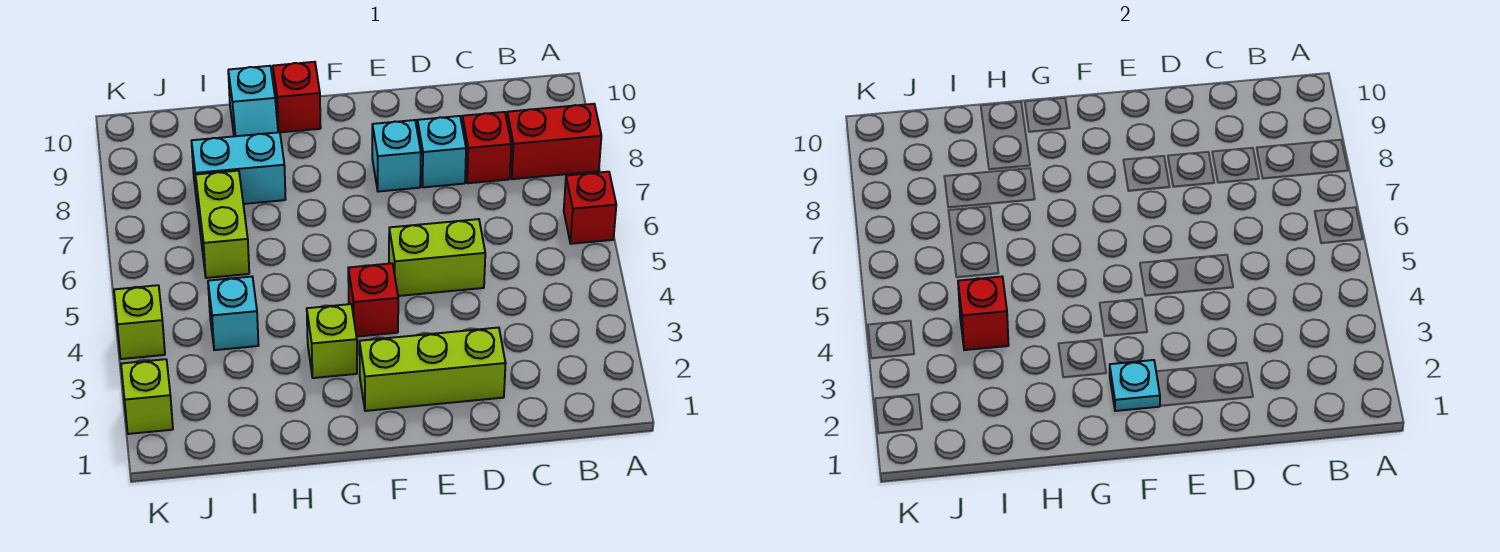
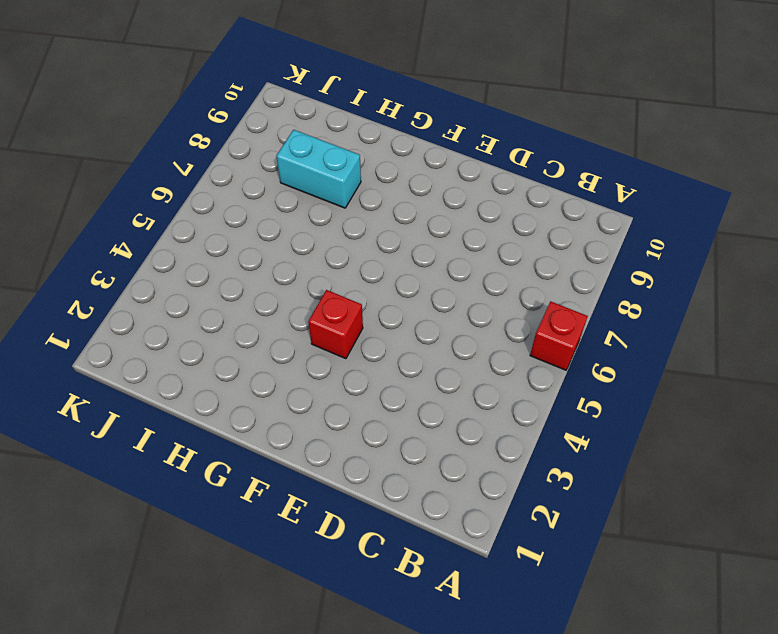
none -> red brick A8:B8 level 1
none -> red brick C8 level 1
none -> lime brick D2:F2 level 1

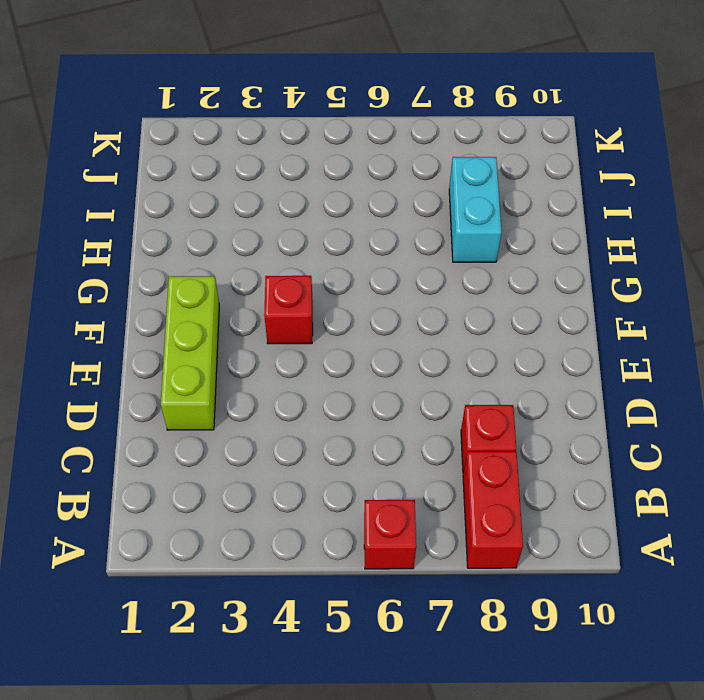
none -> lime brick D5:E5 level 1
none -> cyan brick D8 level 1
none -> cyan brick E8 level 1

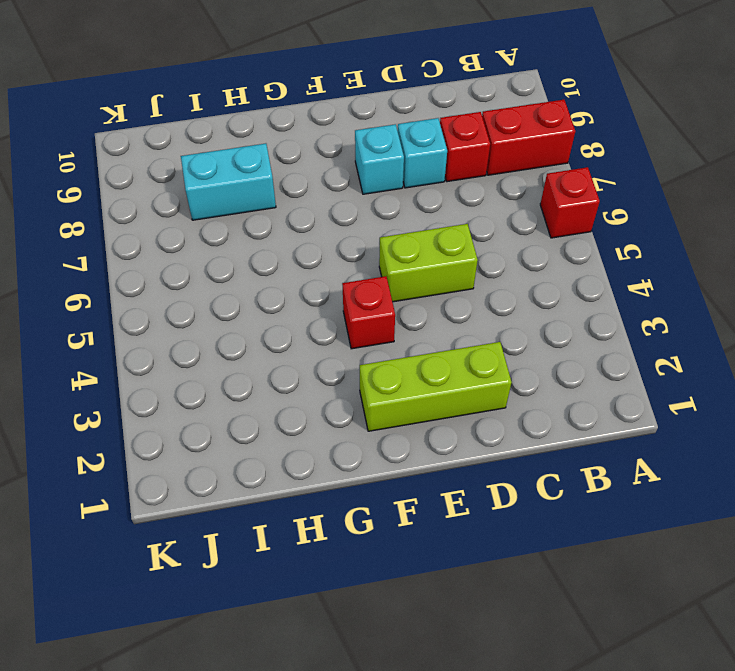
none -> lime brick G3 level 1
none -> red brick G10 level 1
none -> cyan slope H9:H10 level 1 top 10

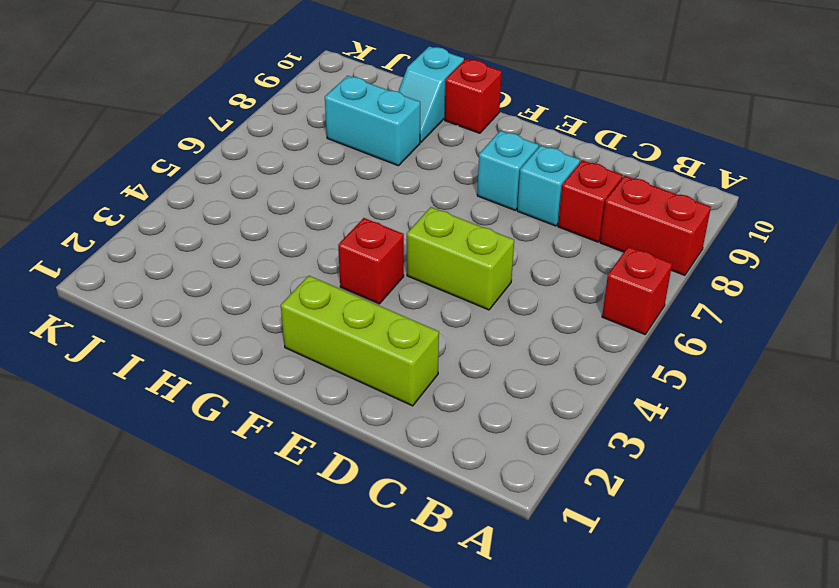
none -> lime brick G3 level 1
none -> cyan brick I4 level 1
none -> lime brick I6:I7 level 1

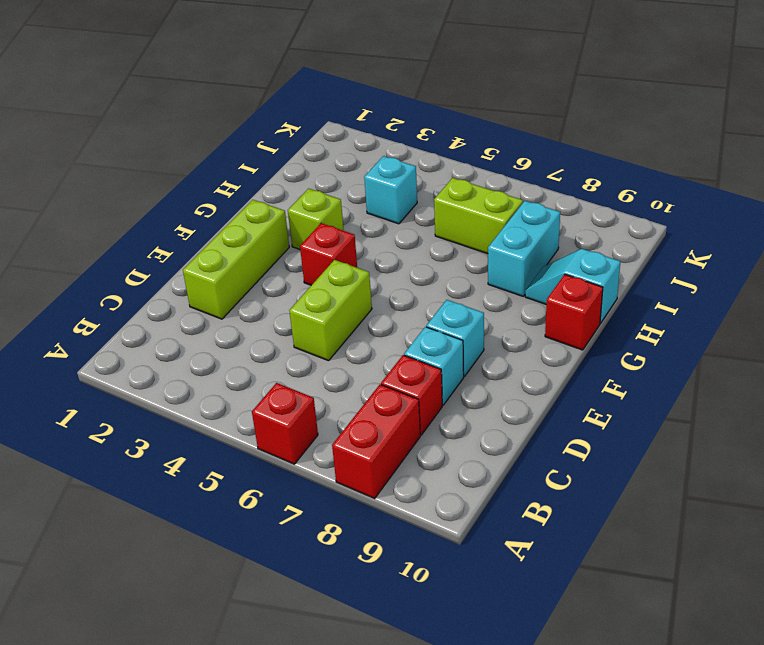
none -> lime brick K2 level 1
none -> lime brick K4 level 1
none -> cyan plate F2 level 2

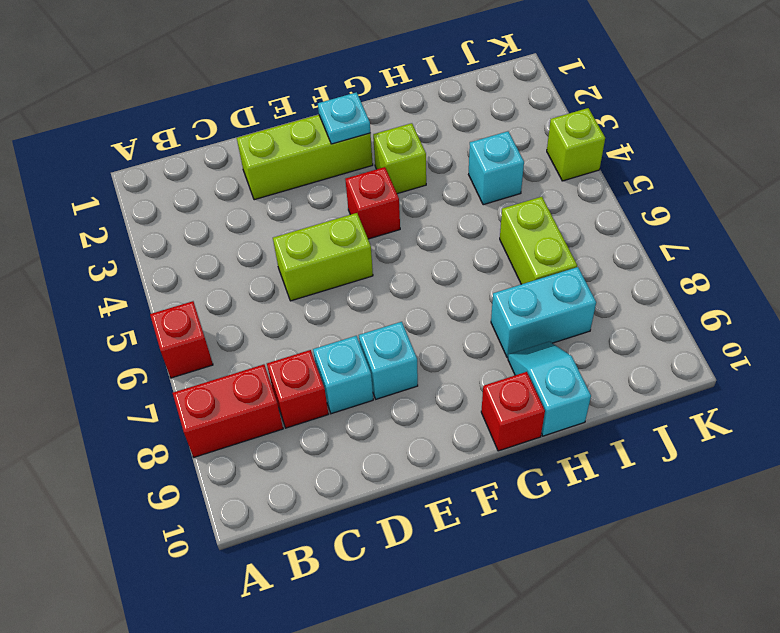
none -> lime brick K2 level 1
none -> red brick I4 level 2

